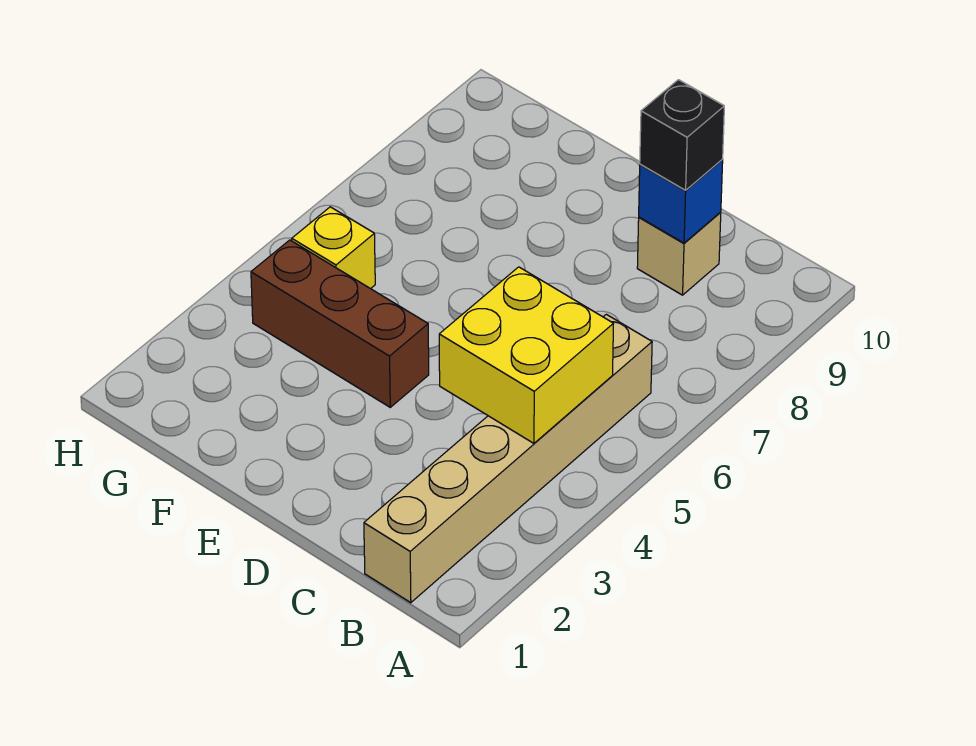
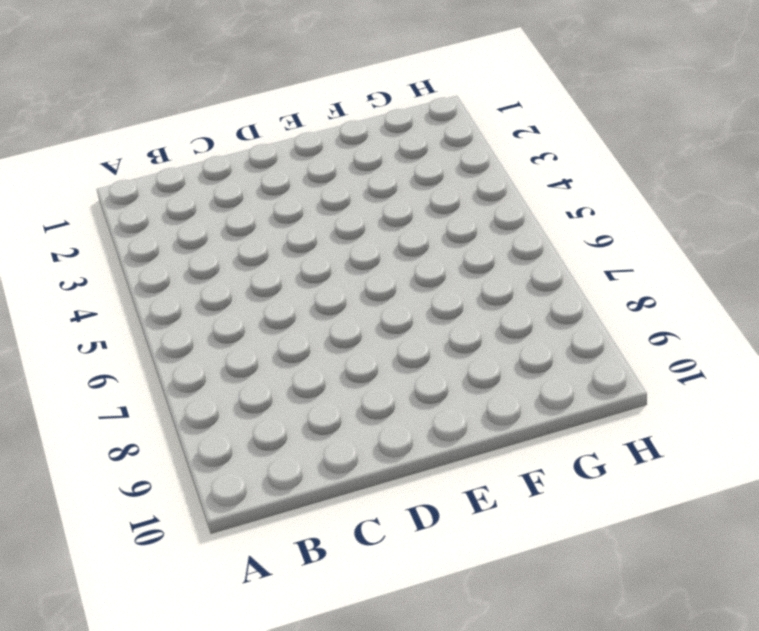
none -> tan brick B1:B6 level 1
none -> tan brick C9 level 1

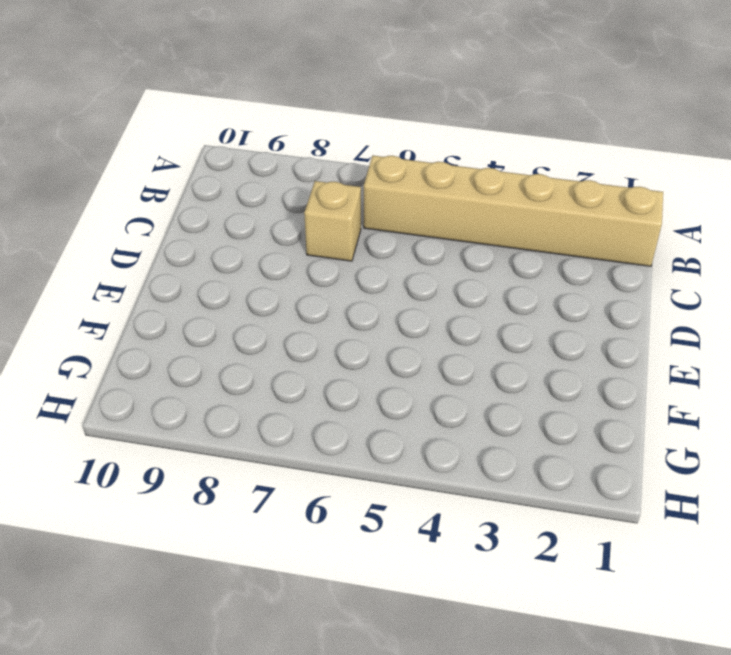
tan brick C7 level 1 -> tan brick C9 level 1
none -> brown brick E4:G4 level 1
none -> yellow brick G5 level 1

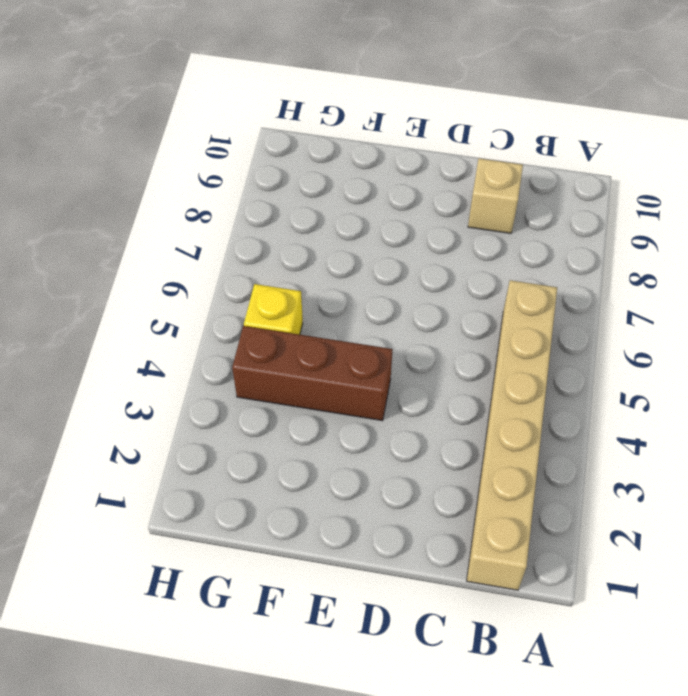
none -> yellow brick B4:C5 level 2
none -> blue brick C9 level 2

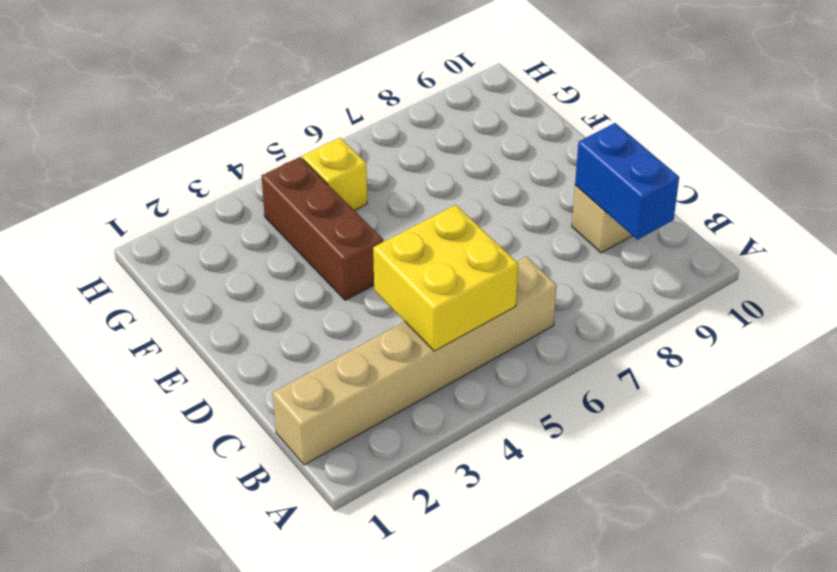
blue brick B9:C9 level 2 -> blue brick C9 level 2
none -> black brick C9 level 3

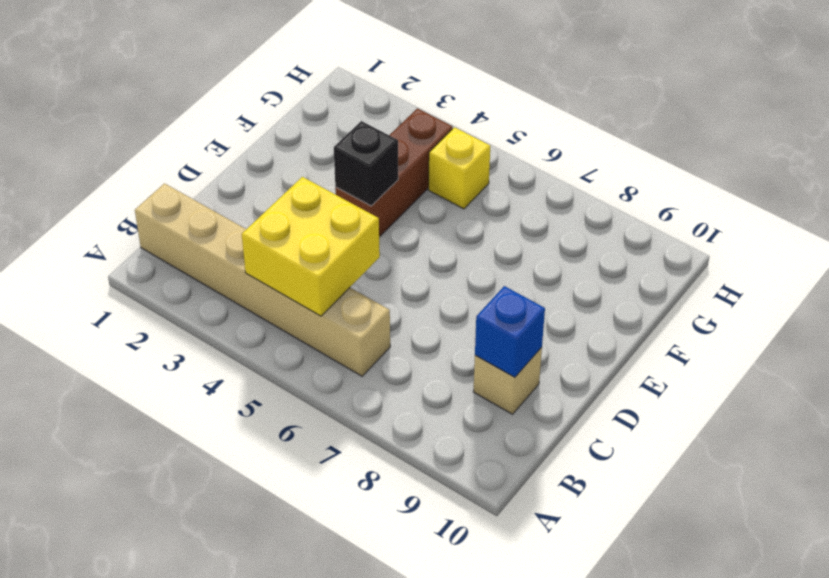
black brick E4 level 2 -> black brick C9 level 3

